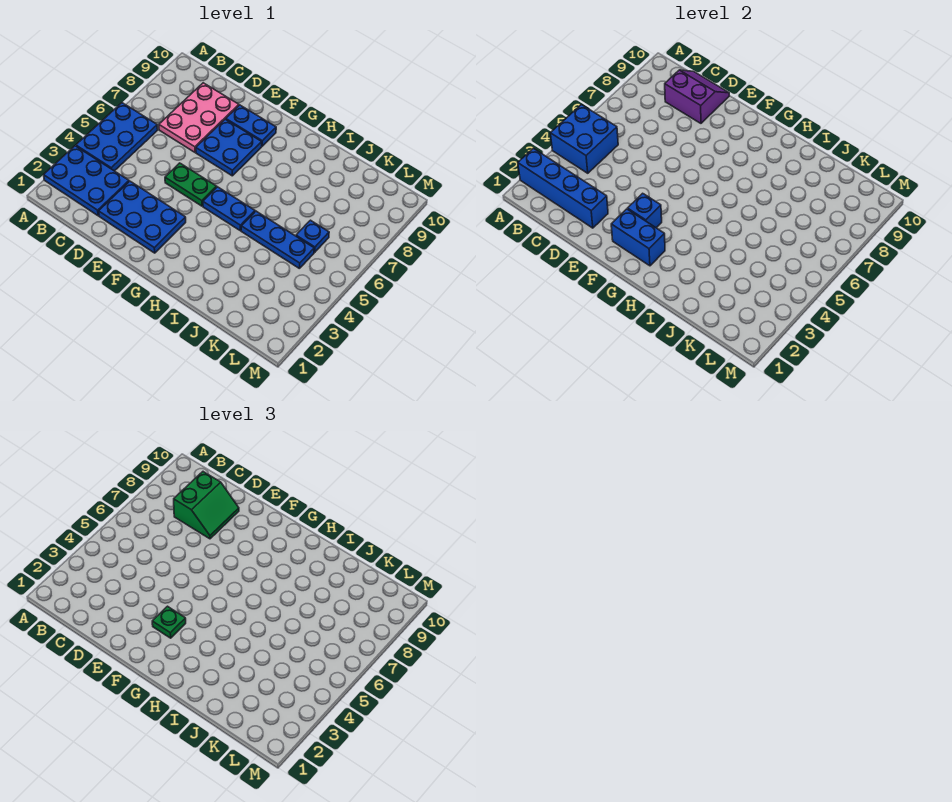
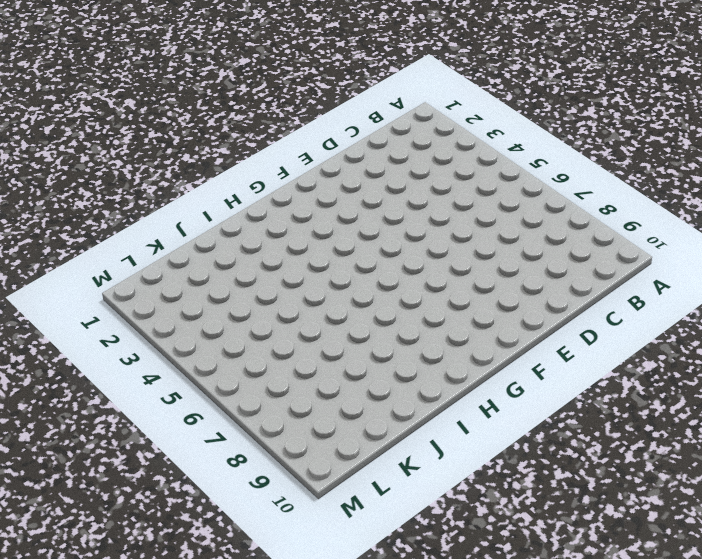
none -> blue plate A2:C3 level 1
none -> blue plate A4:B6 level 1
none -> pink plate C7:D9 level 1

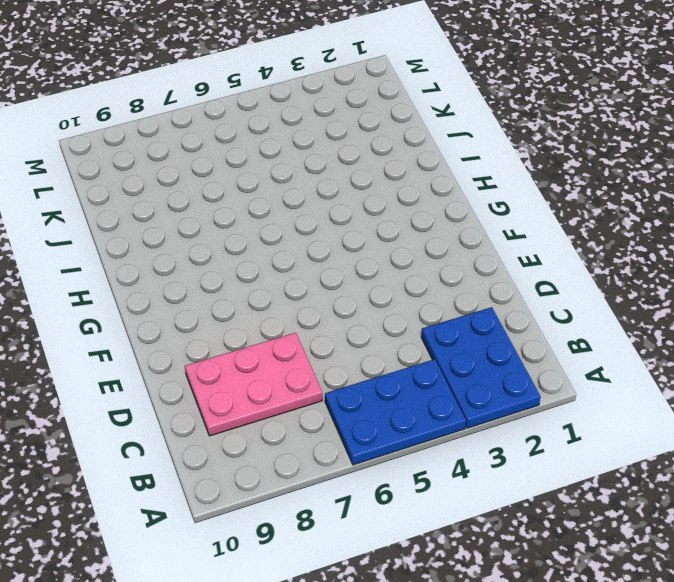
none -> blue plate D2:F3 level 1
none -> green plate E5:F5 level 1
none -> blue plate E7:F8 level 1

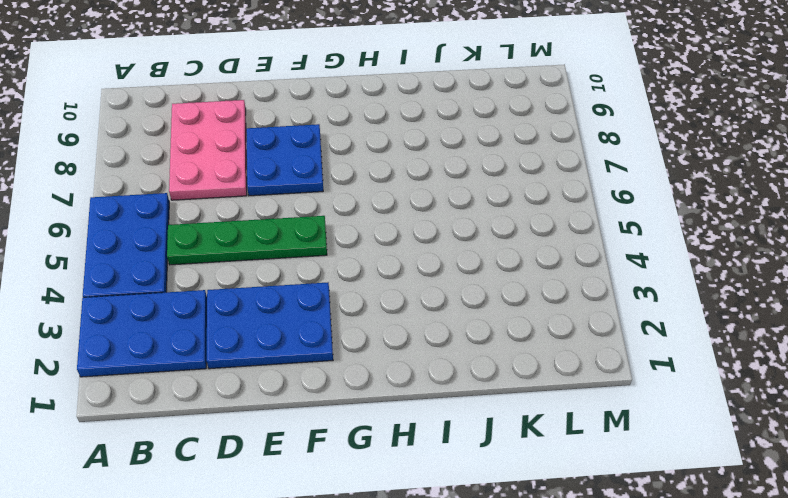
green plate C5:F5 level 1 -> green plate E5:F5 level 1
none -> blue plate E9:F9 level 1
none -> blue plate G5:H5 level 1
none -> blue plate I5:K5 level 1

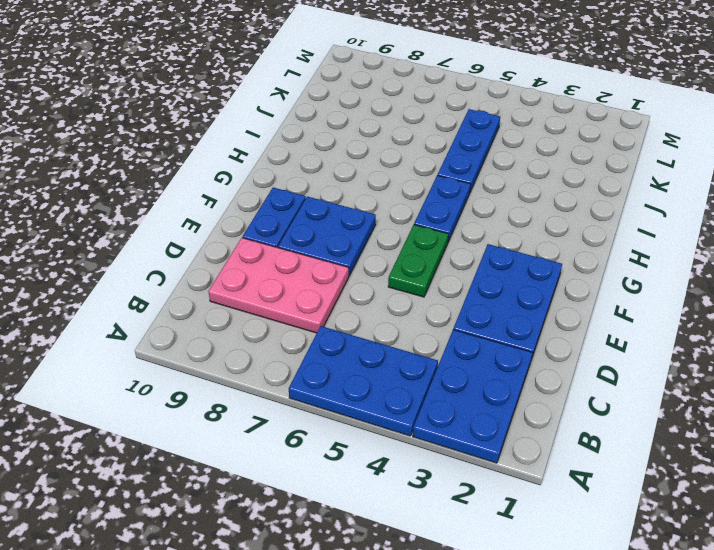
none -> blue plate K6 level 1
none -> blue brick A2:D2 level 2
none -> blue brick A4:B5 level 2

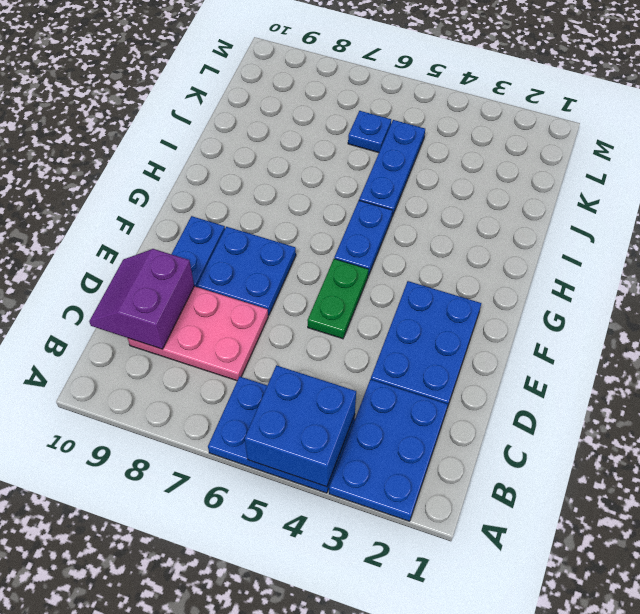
none -> blue brick A2:D2 level 2
none -> blue brick F2:G2 level 2
none -> blue brick F3 level 2

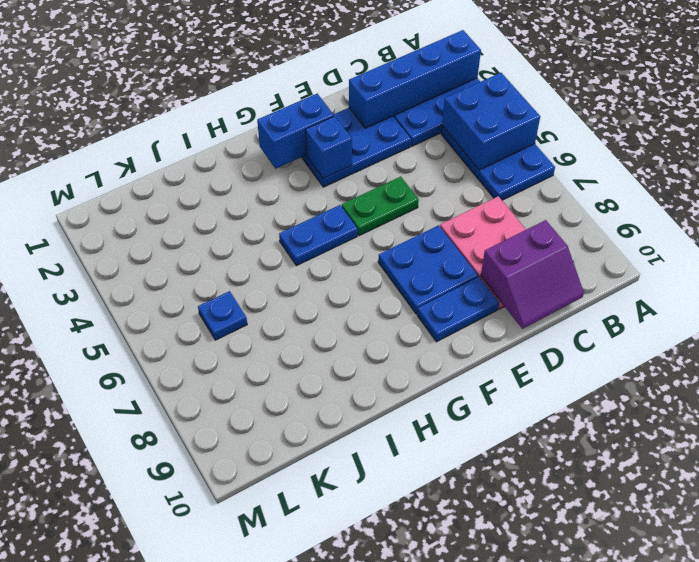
none -> blue plate I5:K5 level 1
none -> green slope C8:D9 level 3 top C
none -> green plate F3 level 3

